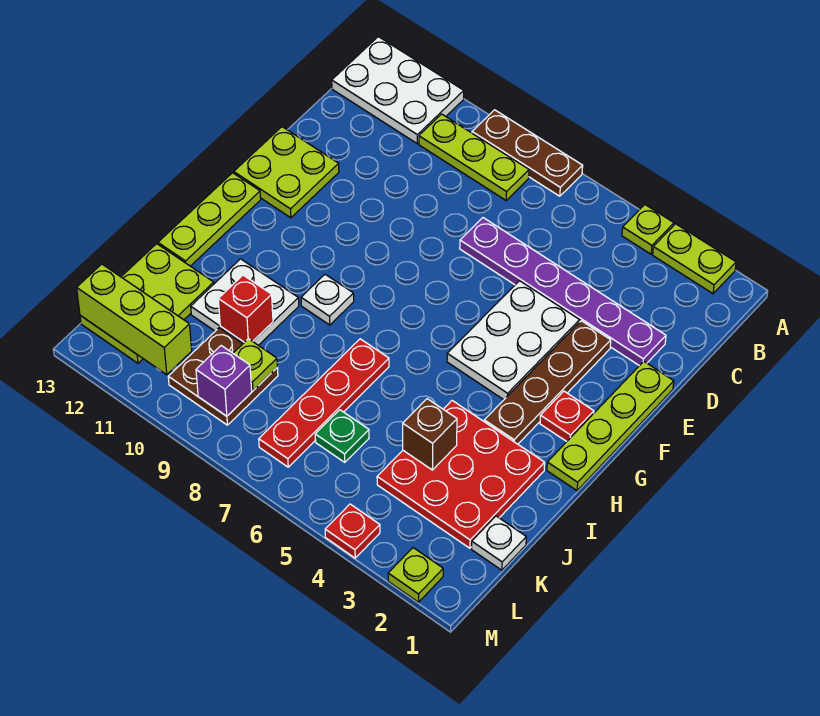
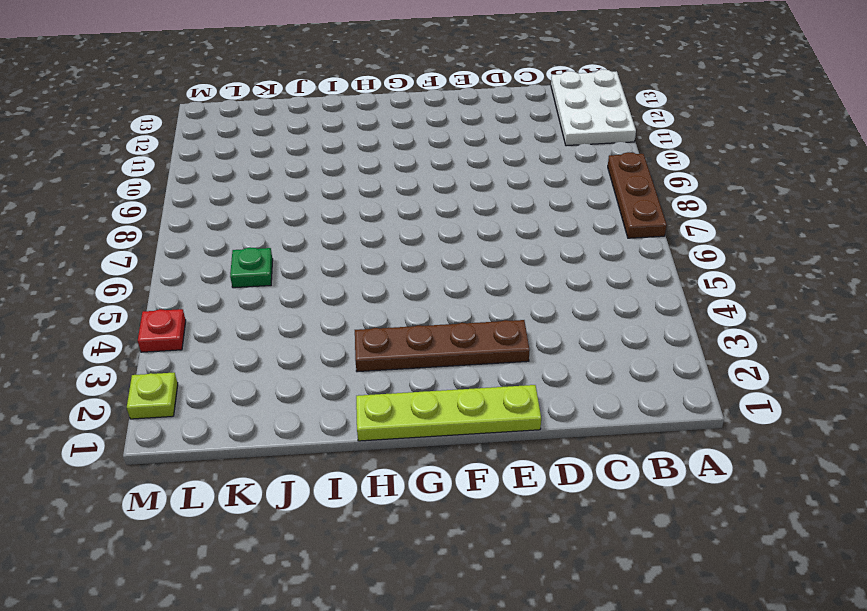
none -> lime plate A2:A3 level 1
none -> lime plate A4 level 1
none -> lime plate B8:B10 level 1

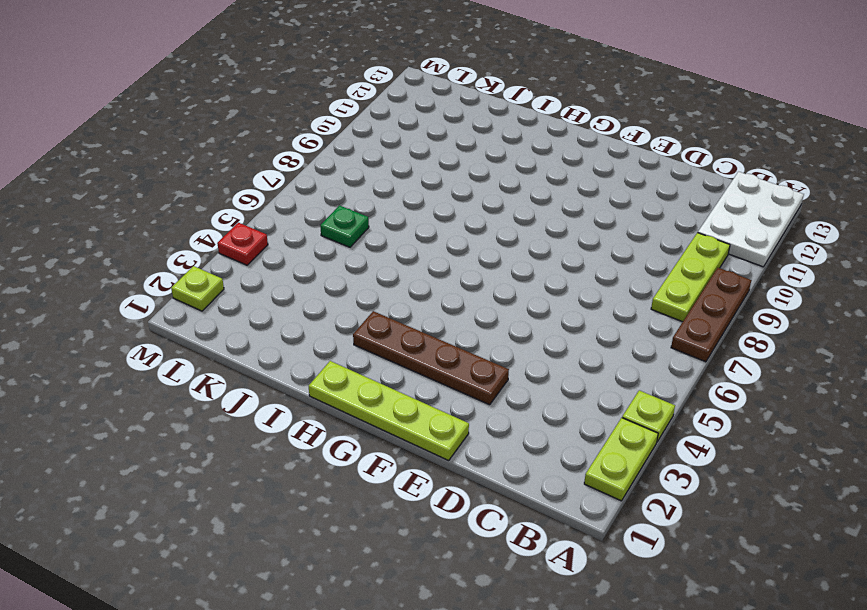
none -> purple plate D2:D7 level 1
none -> white plate E4:G5 level 1
none -> lime plate E12:F13 level 1

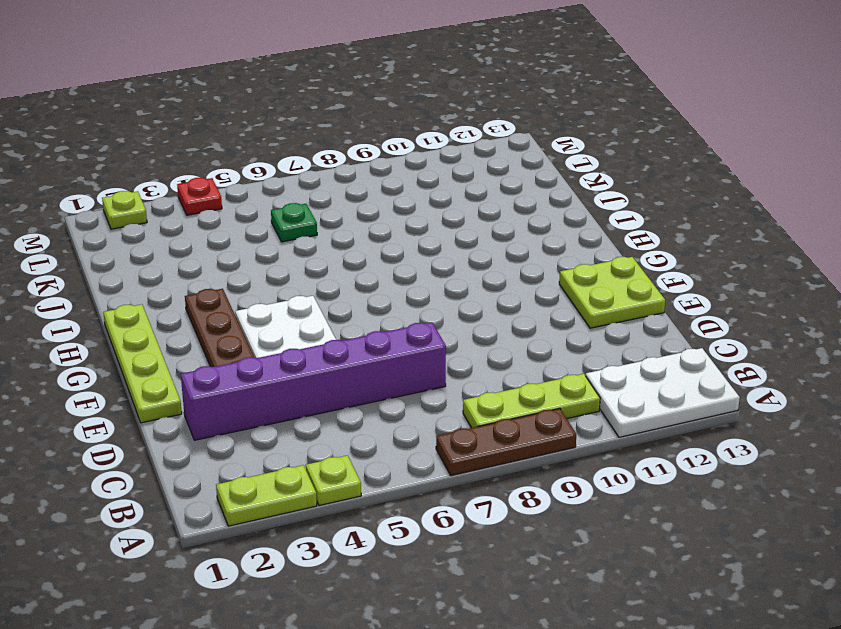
purple brick D2:D7 level 1 -> purple plate D2:D7 level 1
none -> red plate G2 level 1
none -> lime plate G13:I13 level 1
none -> white plate H9 level 1

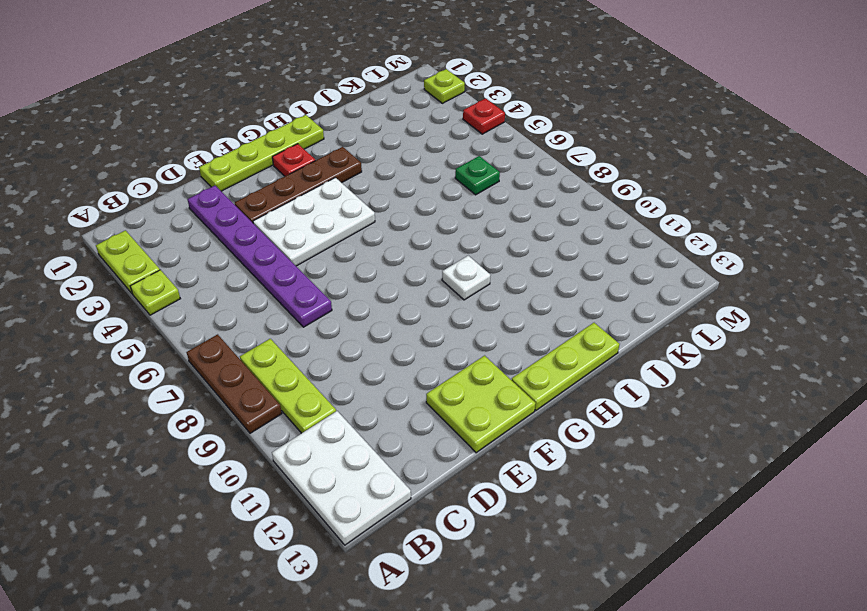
none -> red plate I2:K4 level 1
none -> red plate I7:L7 level 1
none -> white plate I10:J11 level 1

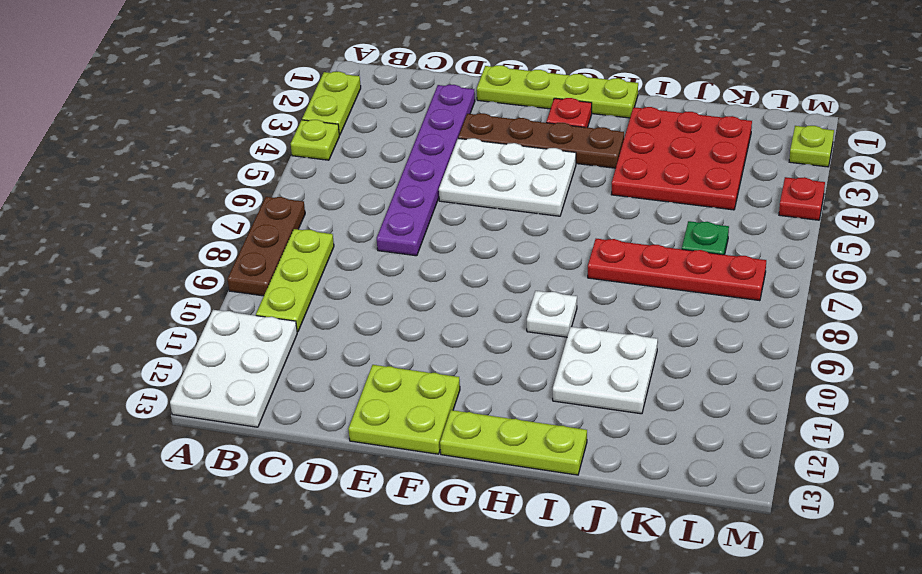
none -> lime plate J12:L13 level 1
none -> white plate K1 level 1
none -> brown plate K9:L10 level 1

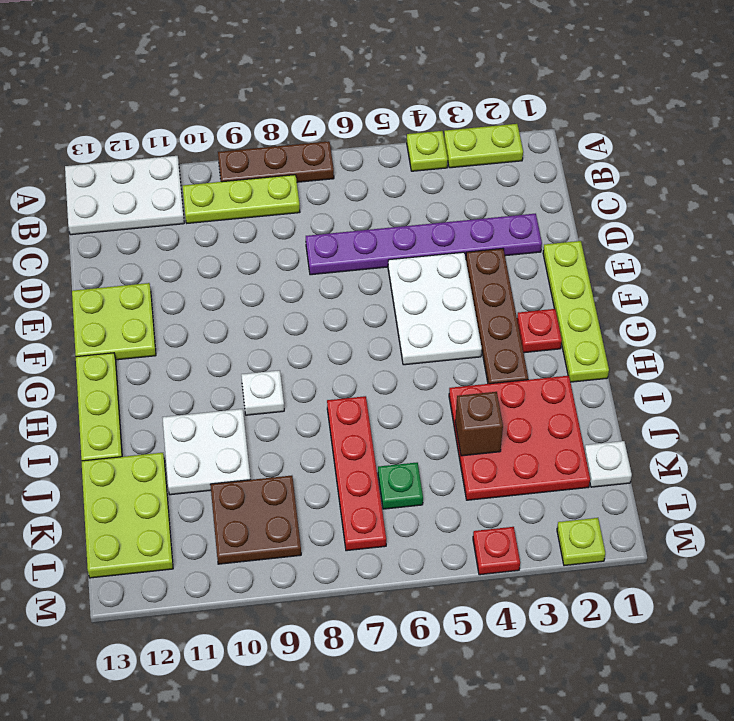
none -> red brick J10 level 2
none -> lime plate K9 level 2
none -> purple brick L9 level 2

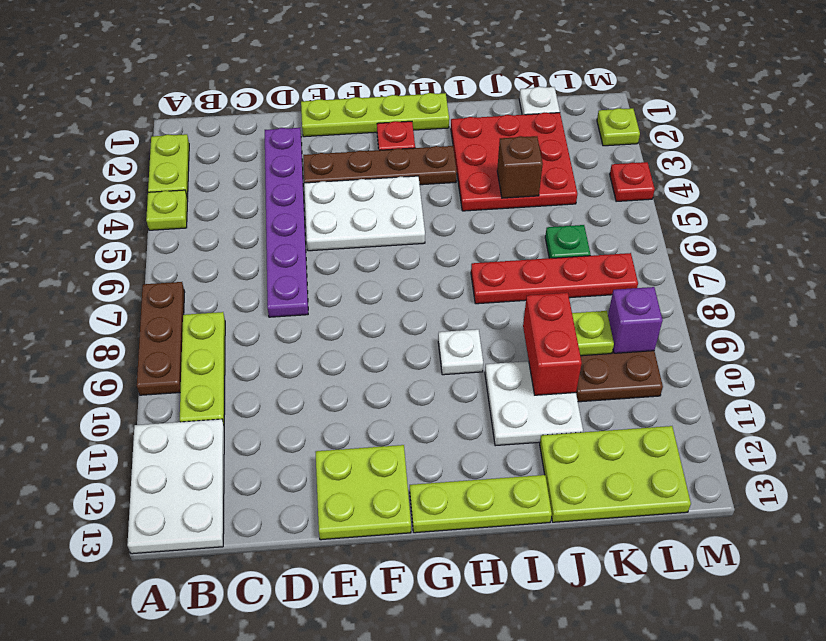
red brick J9:J10 level 2 -> red brick J10 level 2
none -> lime brick L11:L13 level 2

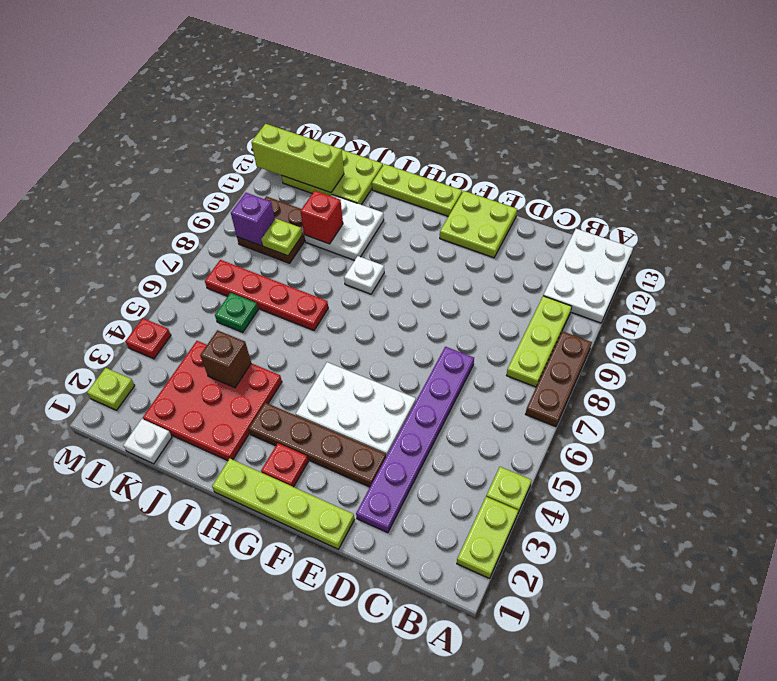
lime brick K12:M12 level 2 -> lime brick L11:L13 level 2

